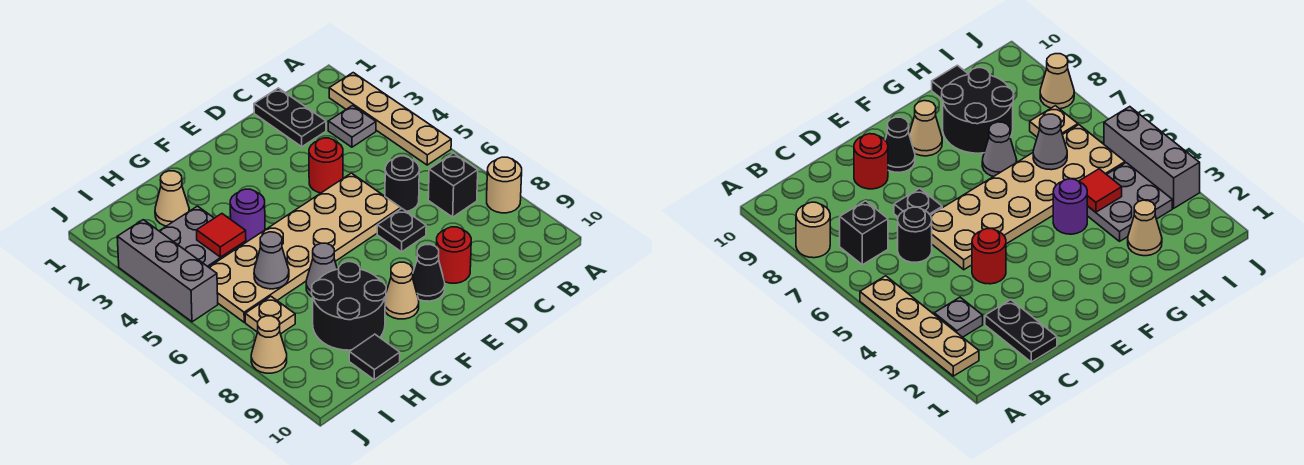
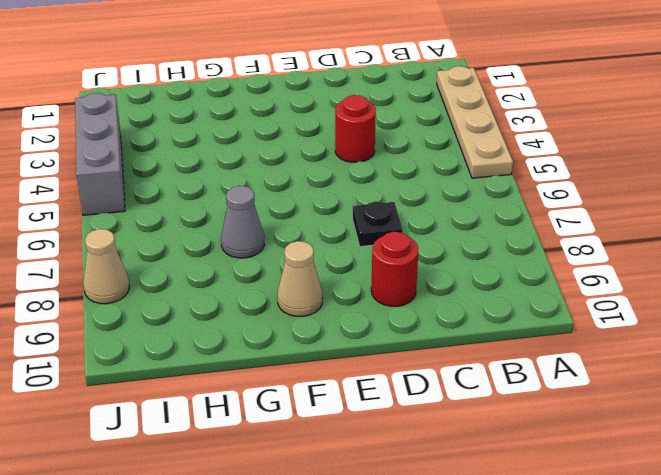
none -> tan round brick A8 level 1
none -> grey plate B3 level 1
none -> black brick B7 level 1

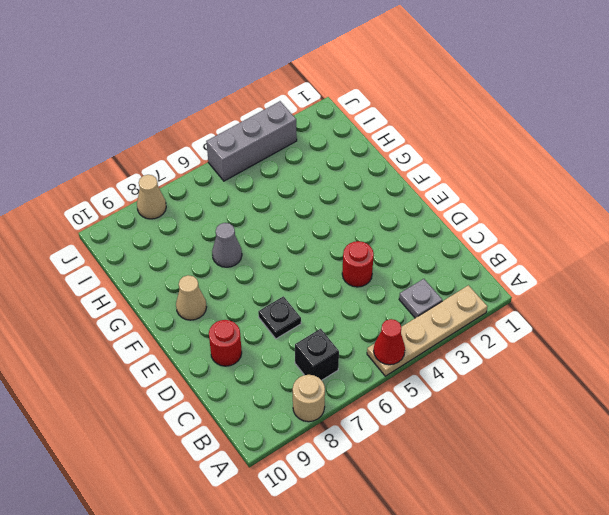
red cone A5 level 2 -> none
none -> black plate C1:C2 level 1
none -> black round brick C6 level 1
none -> tan plate D5:I6 level 1

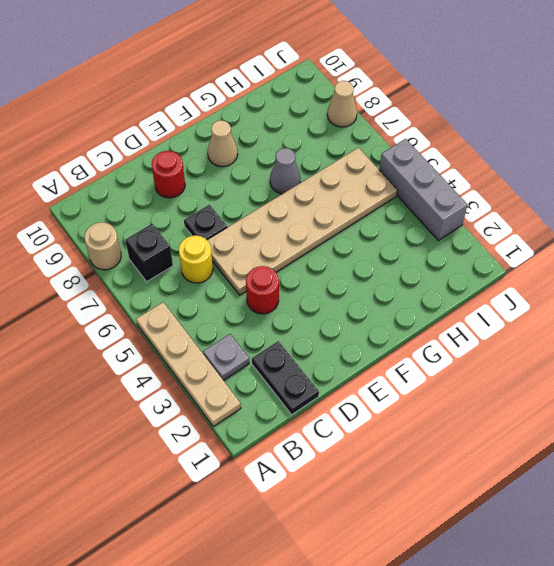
yellow round brick C6 level 1 -> black round brick C6 level 1
none -> black cone E9 level 1
none -> purple round brick G4 level 1
none -> black round brick G8:H9 level 1

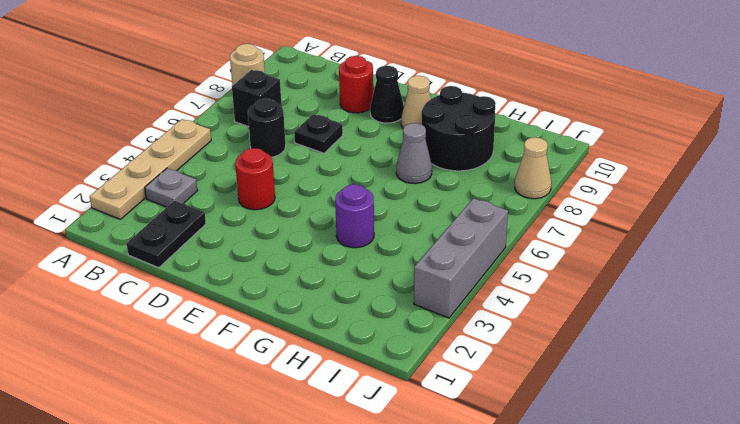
none -> tan plate D5:I6 level 1
none -> tan cone H2 level 1
none -> grey plate H3:I4 level 1

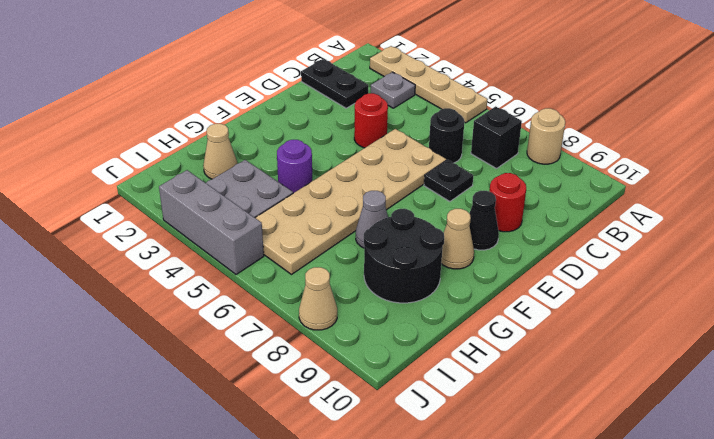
none -> black tile H10 level 1
none -> tan plate I7 level 1
none -> red tile H4 level 2

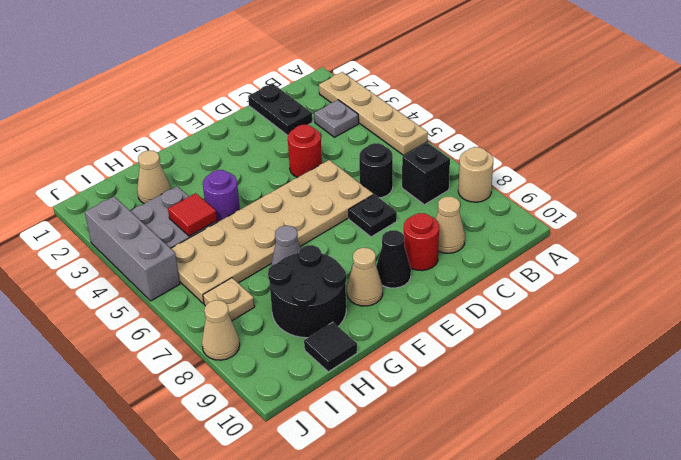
tan cone C9 level 1 -> none
none -> grey cone H6 level 2

